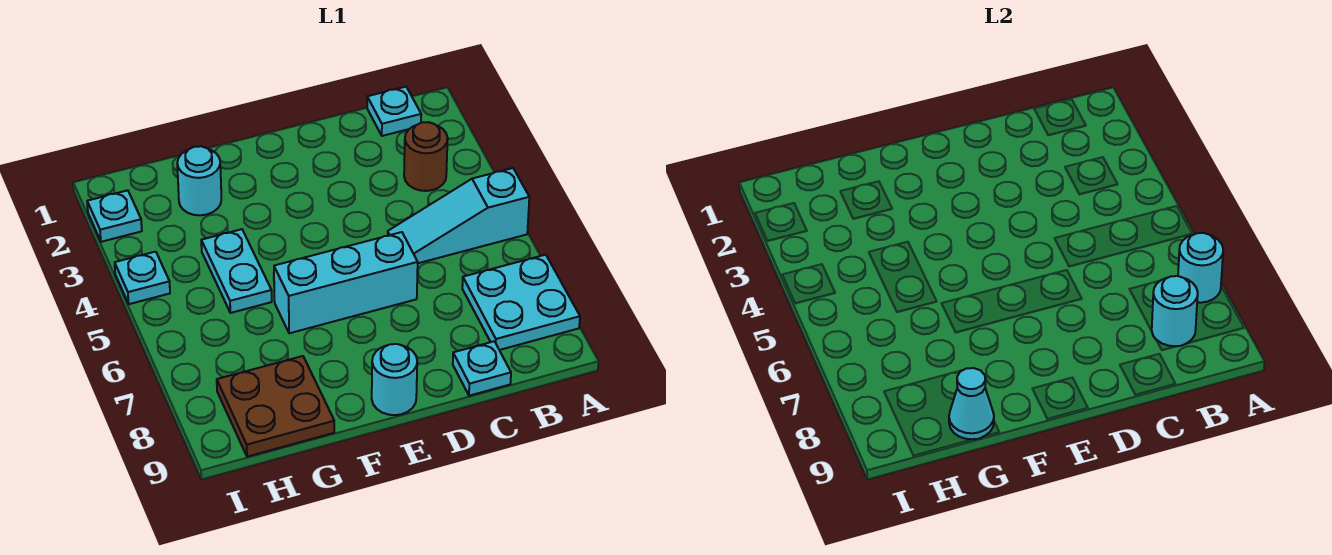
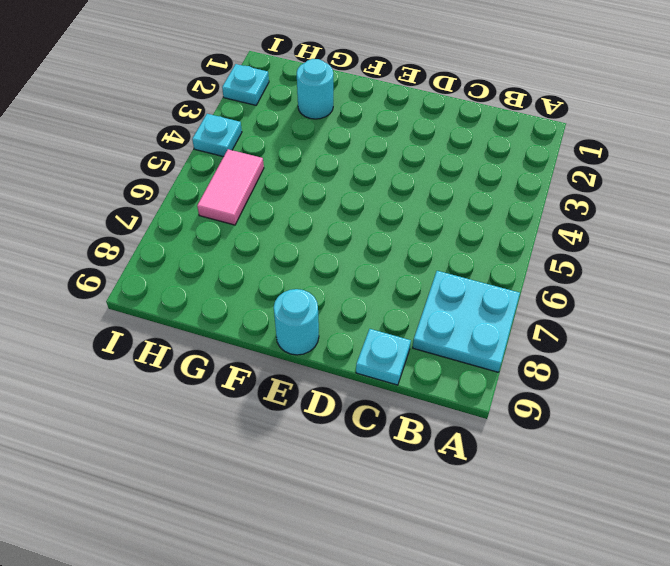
pink tile H5:H6 level 1 -> none
none -> cyan slope A5:C5 level 1 top A
none -> cyan plate B1 level 1
none -> brown round brick B3 level 1

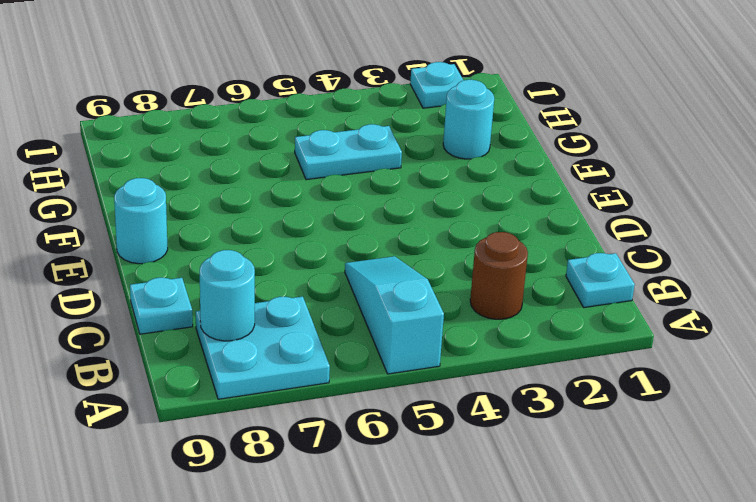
none -> cyan brick D6:F6 level 1
none -> brown plate G8:H9 level 1
none -> cyan plate I4 level 1

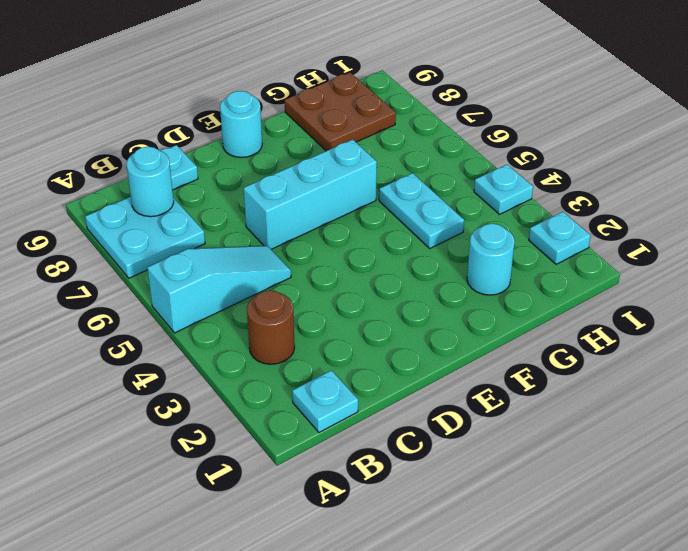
none -> cyan round brick A7 level 2
none -> cyan cone G9 level 2

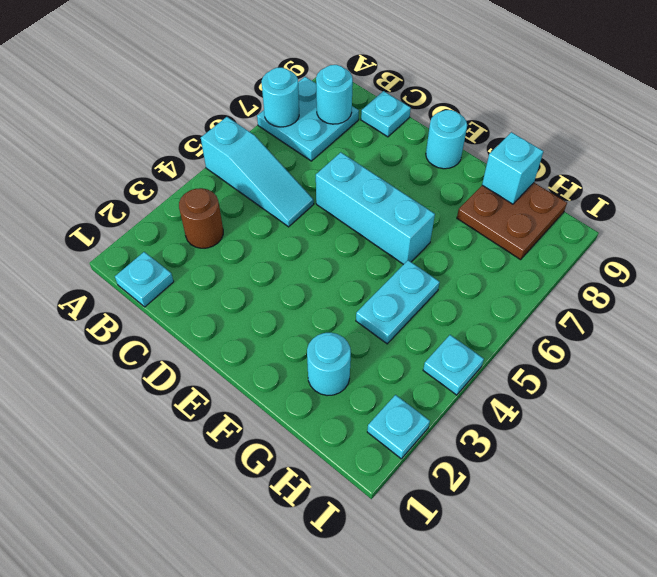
cyan brick G9 level 2 -> cyan cone G9 level 2

